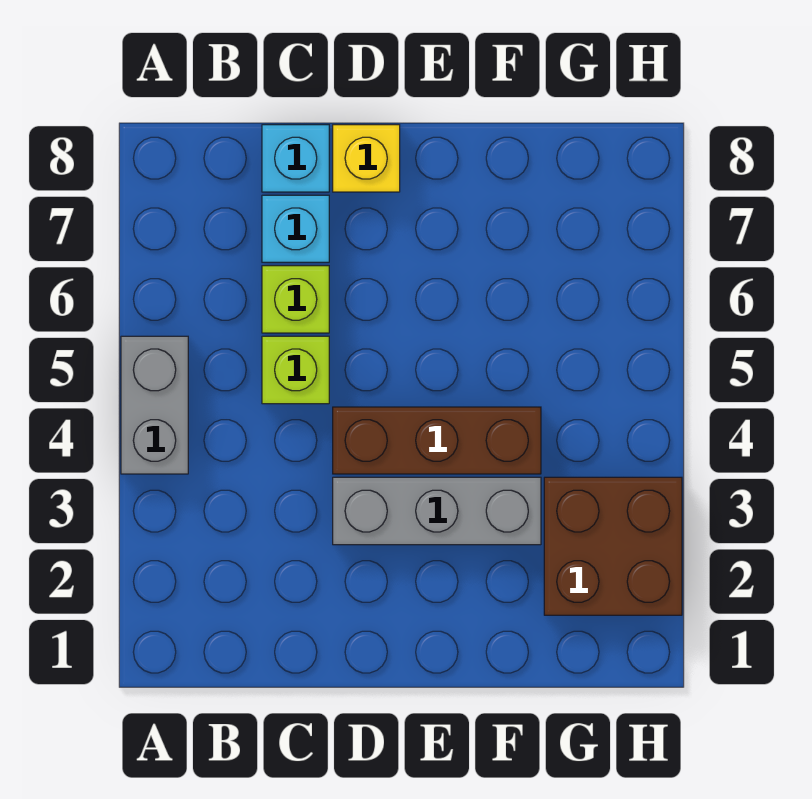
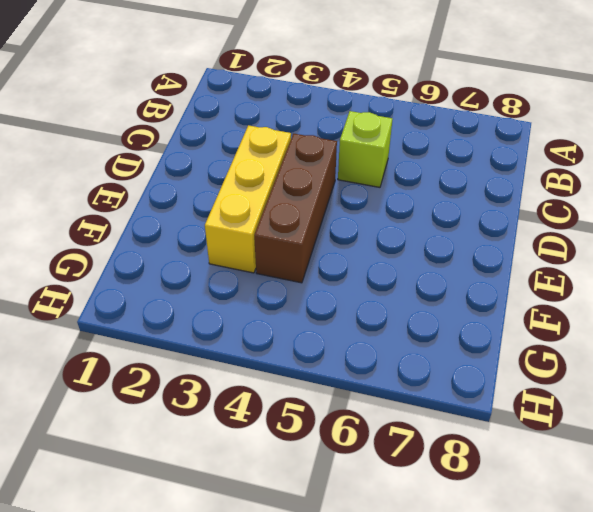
yellow brick D3:F3 level 1 -> grey brick D3:F3 level 1
none -> grey brick A4:A5 level 1
none -> lime brick C6 level 1

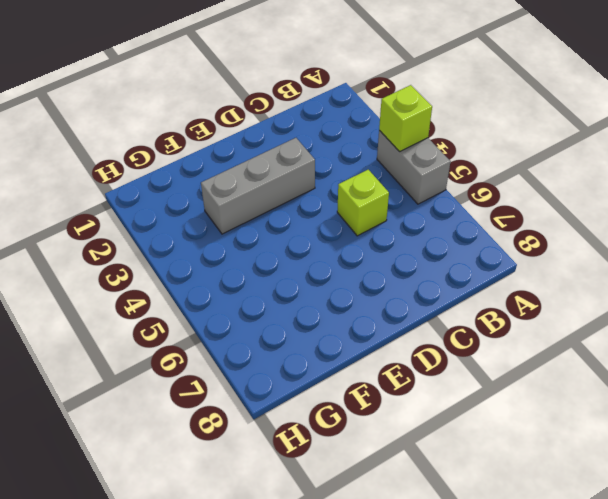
lime brick A4 level 2 -> lime brick C6 level 1
none -> cyan brick C7 level 1
none -> cyan brick C8 level 1

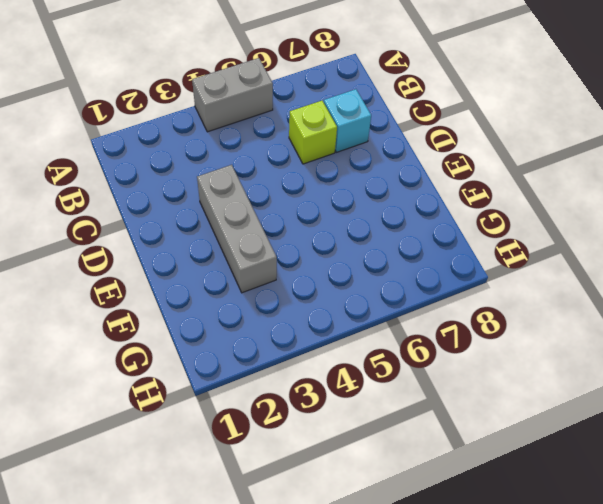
none -> lime brick C5 level 1
none -> cyan brick C8 level 1

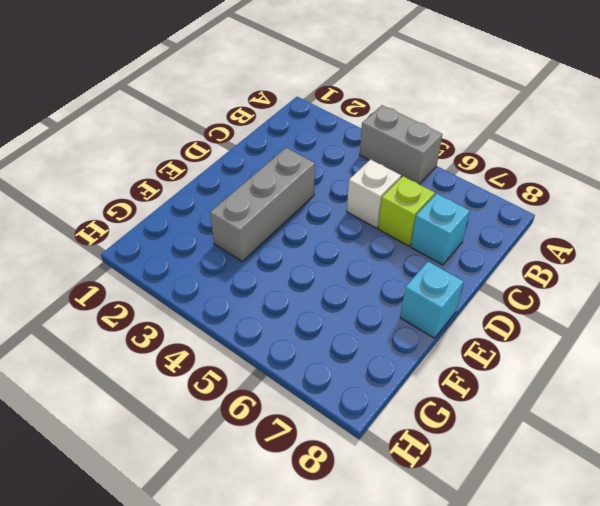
white brick C5 level 1 -> lime brick C5 level 1
cyan brick E8 level 1 -> cyan brick C8 level 1
none -> brown brick D4:F4 level 1
none -> yellow brick D8 level 1

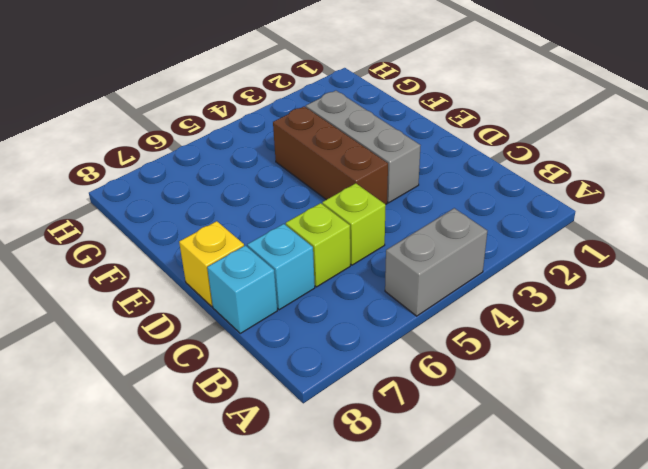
none -> brown brick G2:H3 level 1

